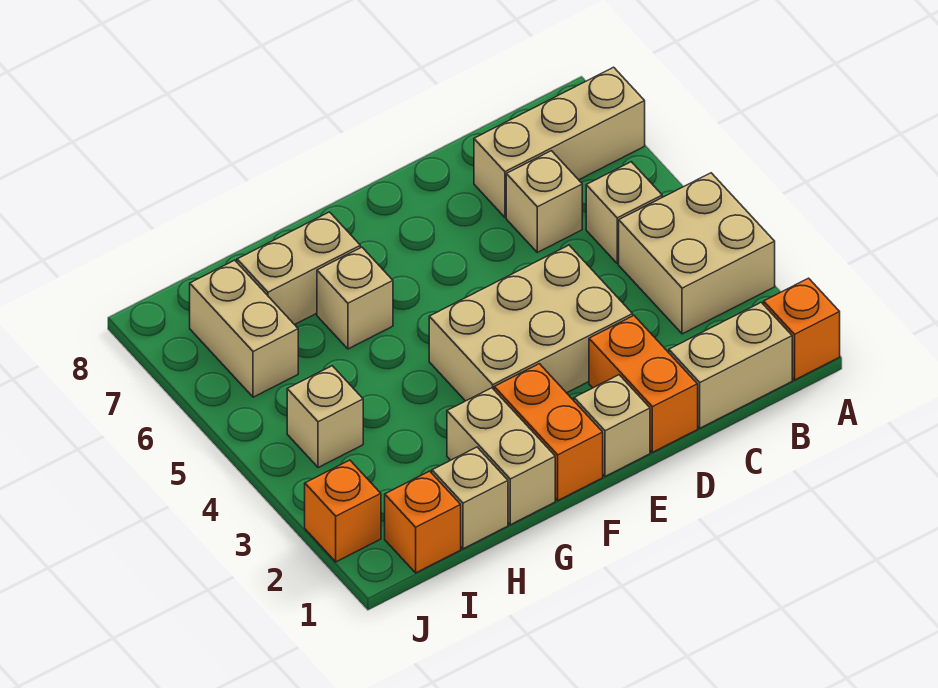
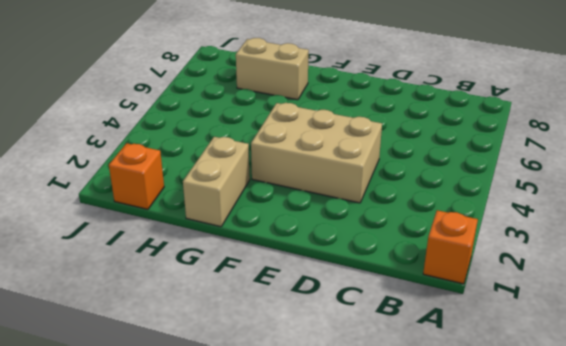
none -> tan brick A3:B4 level 1
none -> tan brick A7:C7 level 1
none -> tan brick B1:C1 level 1

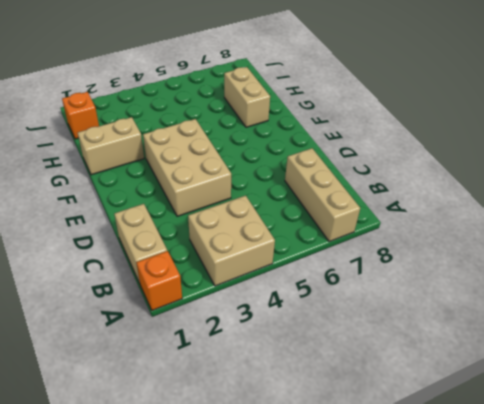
none -> tan brick B5 level 1
none -> tan brick C6 level 1
none -> orange brick D1:D2 level 1

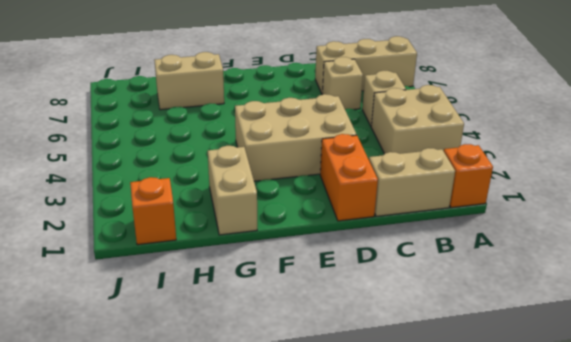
none -> tan brick E1 level 1
none -> orange brick F1:F2 level 1
none -> tan brick G6 level 1

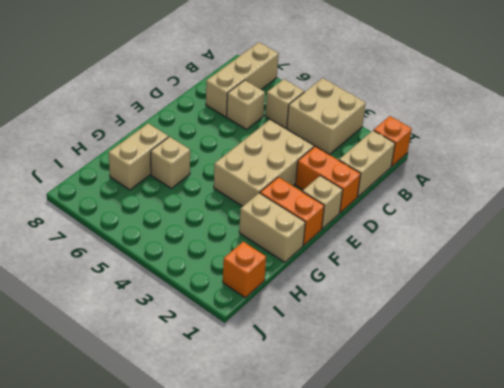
none -> tan brick H1 level 1
none -> tan brick I4 level 1
none -> tan brick I6:I7 level 1

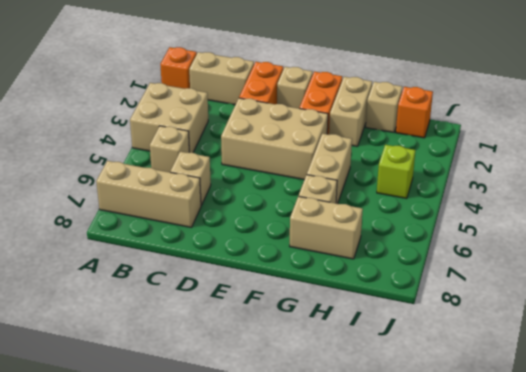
tan brick G4:G5 level 1 -> tan brick I6:I7 level 1
lime brick I4 level 1 -> tan brick I4 level 1
none -> orange brick J2 level 1

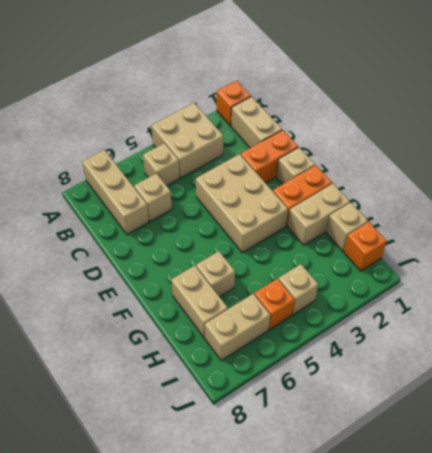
orange brick I5 level 1 -> orange brick J2 level 1

